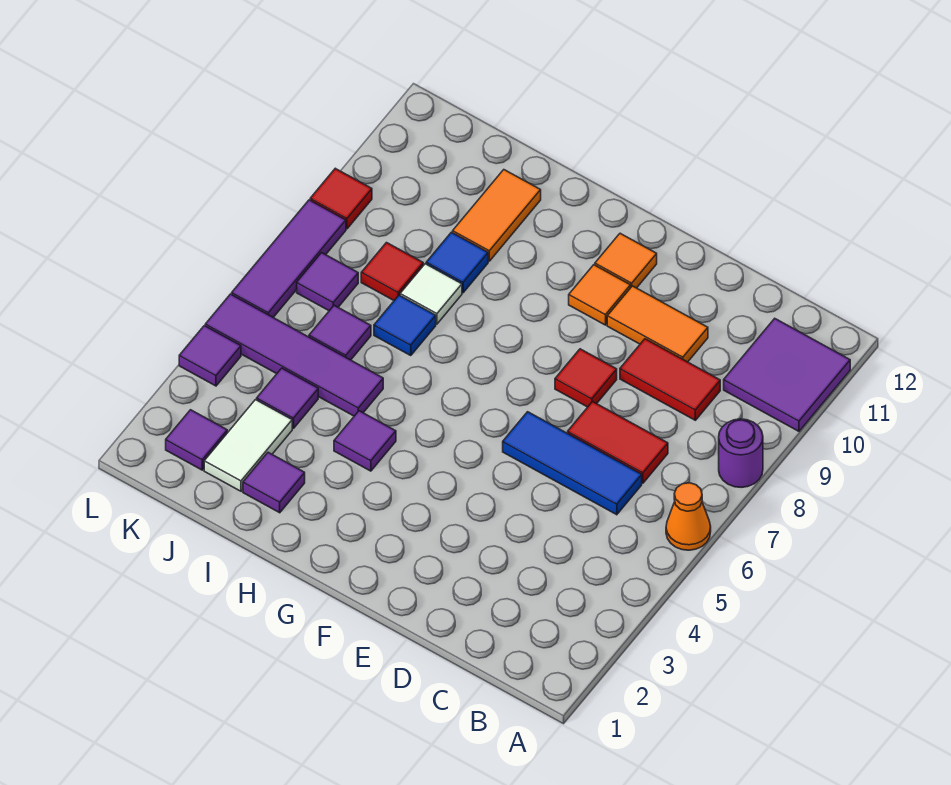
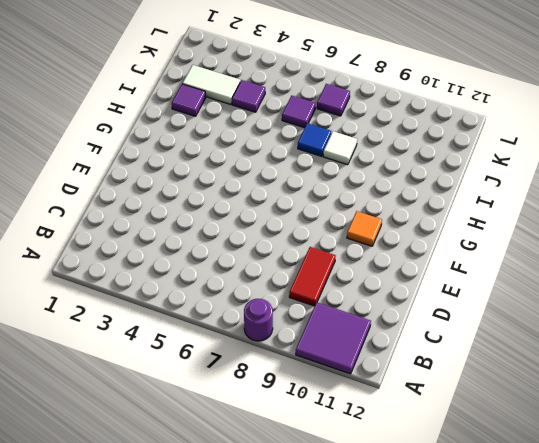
none -> orange cone A6 level 1
none -> blue tile C6:E6 level 1
none -> red tile C7:D7 level 1

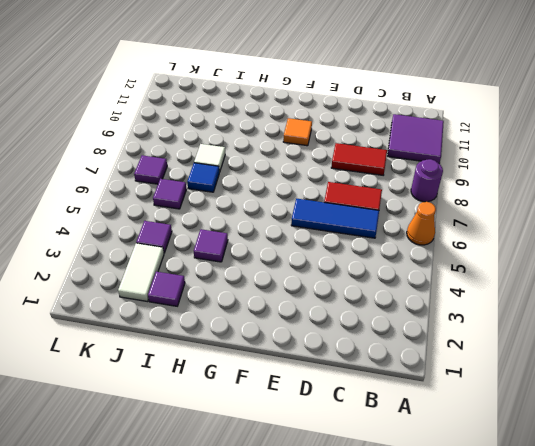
none -> orange tile D10:E10 level 1
none -> red tile E8 level 1
none -> orange tile F11 level 1

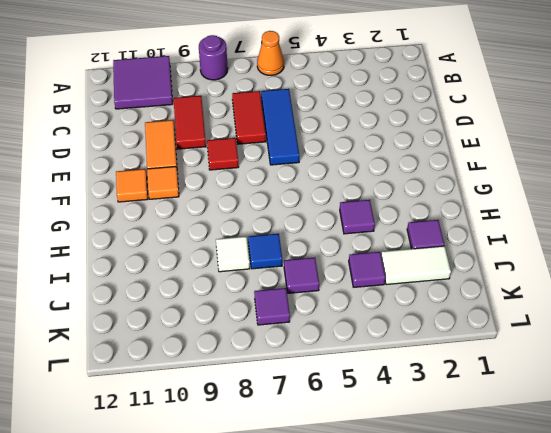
none -> purple tile I5:L5 level 1
none -> blue tile I9 level 1
none -> orange tile I10:I11 level 1

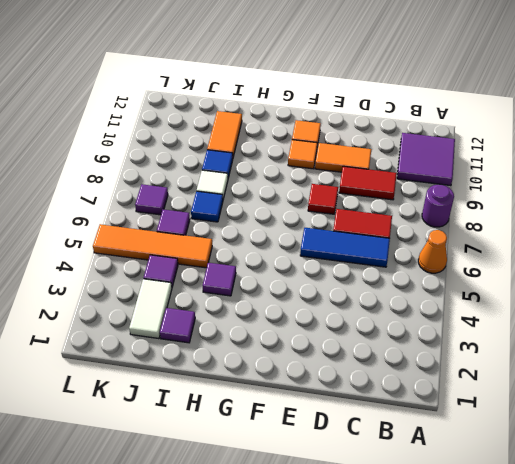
orange tile I5:L5 level 1 -> purple tile I5:L5 level 1
none -> red tile J8 level 1
none -> purple tile K2 level 1
none -> purple tile L4 level 1

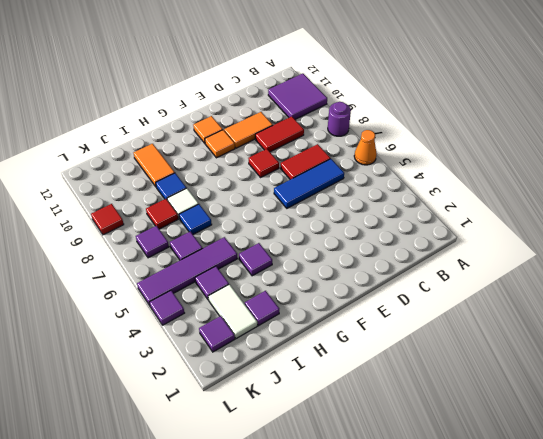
none -> purple tile L6:L8 level 1

